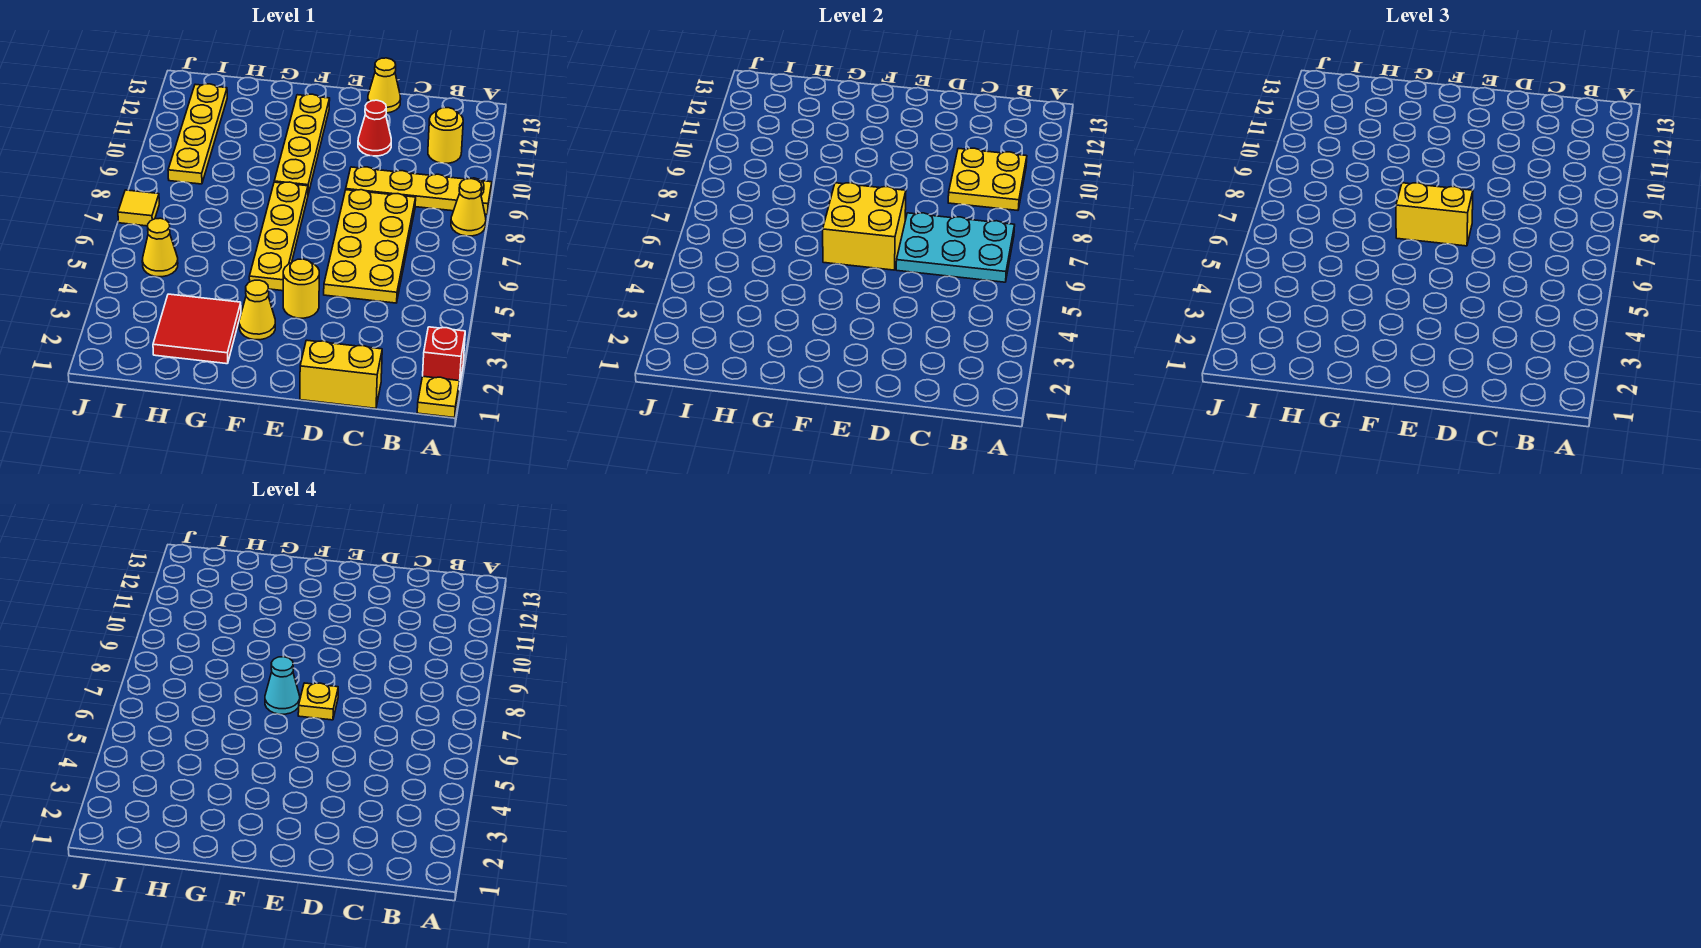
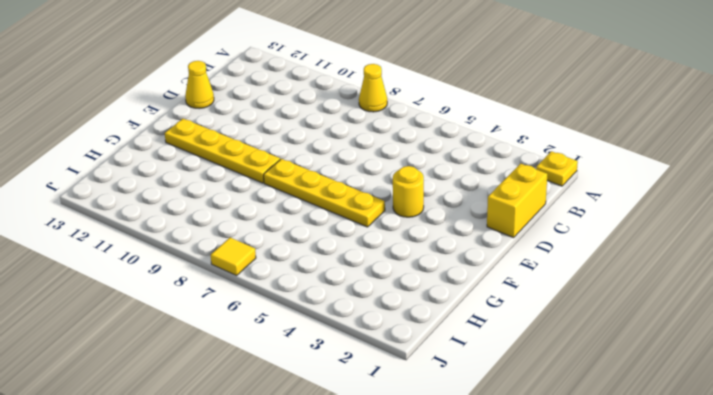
none -> red brick A2 level 1
none -> yellow plate A9:D9 level 1
none -> yellow round brick B11 level 1

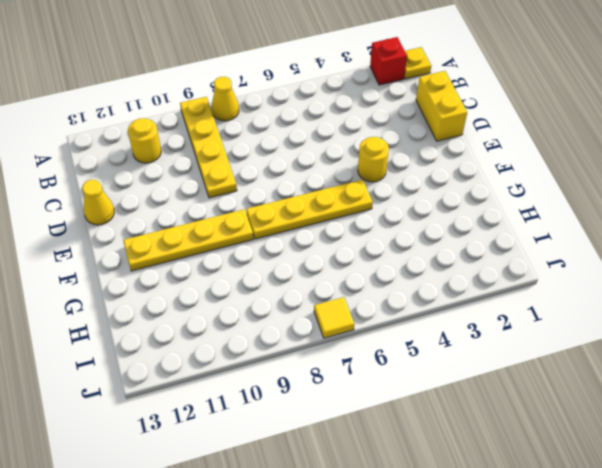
none -> yellow plate C5:D8 level 1
none -> red cone D11 level 1
none -> yellow cone F3 level 1

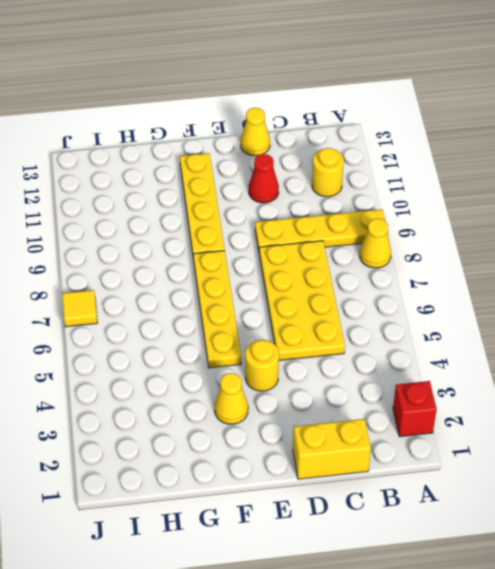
none -> yellow plate A1 level 1
none -> red tile G2:H3 level 1
none -> yellow cone I5 level 1

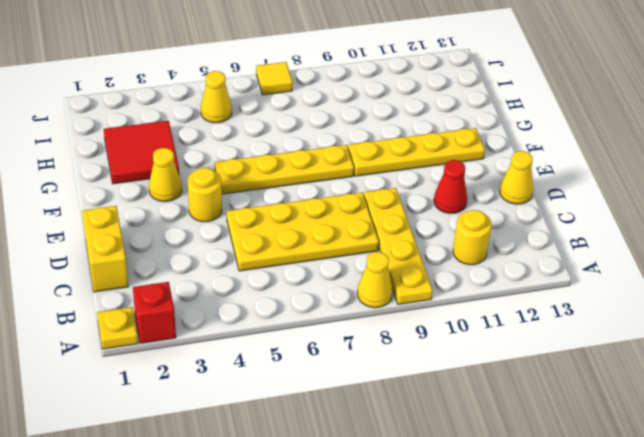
none -> yellow plate I9:I12 level 1
none -> cyan plate B6:D7 level 2
none -> yellow plate B9:C10 level 2

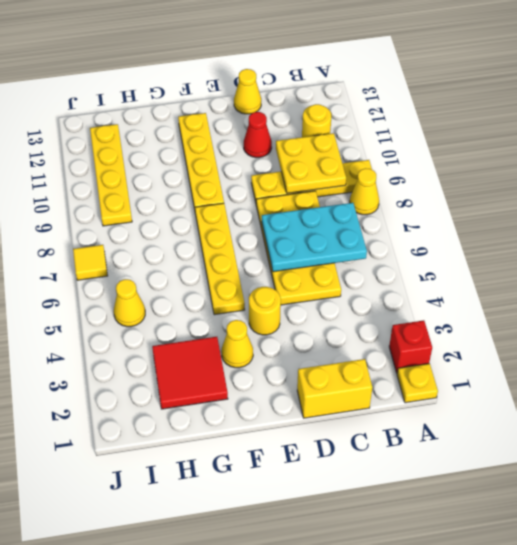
none -> yellow brick E6:F7 level 2
none -> yellow brick E7:F7 level 3
none -> yellow plate E7 level 4

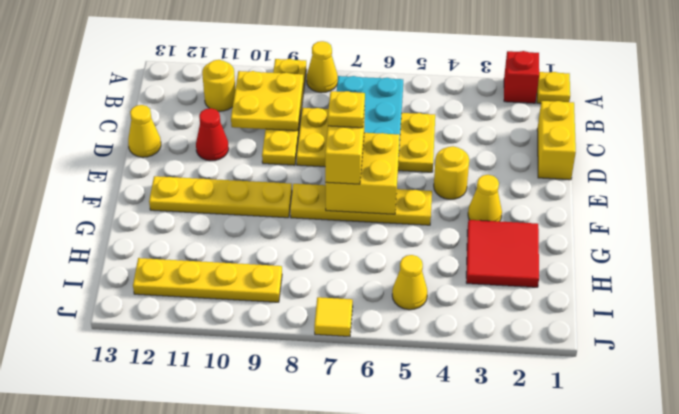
none -> cyan cone F7 level 4

